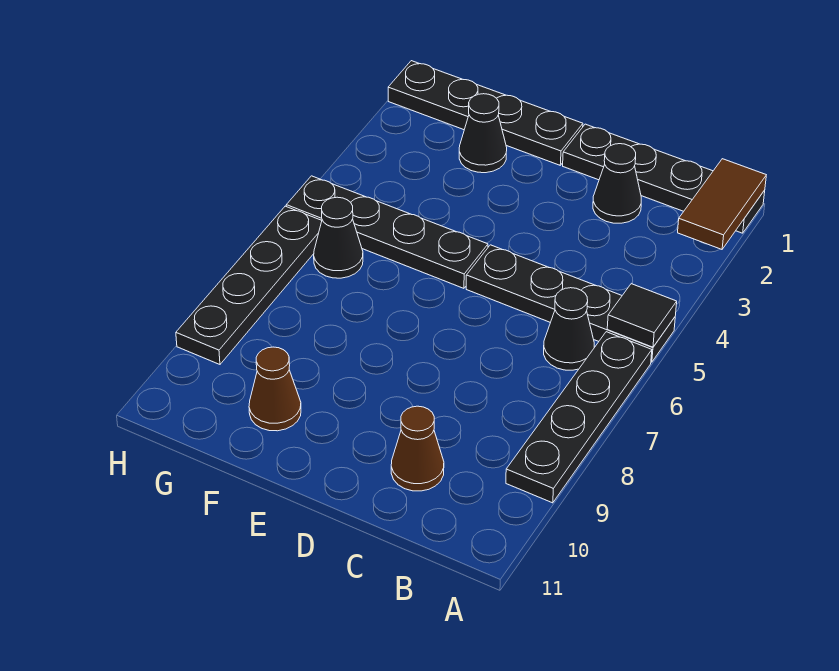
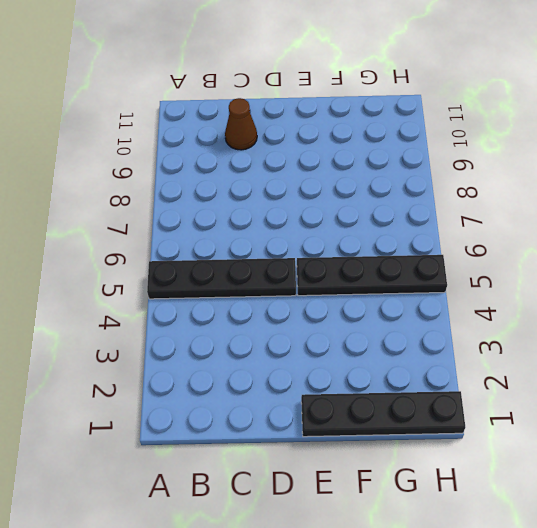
none -> black plate A1:D1 level 1
none -> black plate A6:A9 level 1
none -> black cone B6 level 1

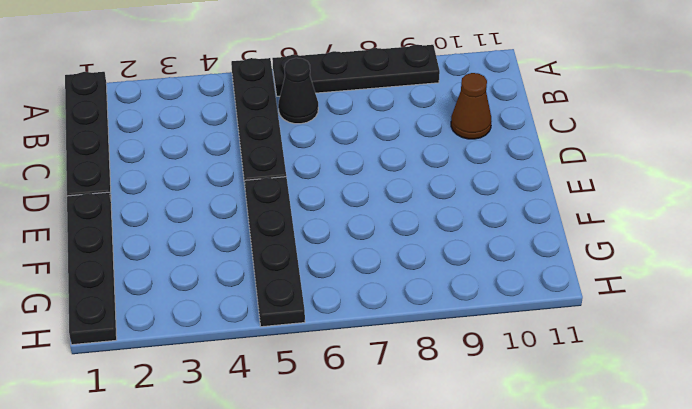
none -> black cone C2 level 1
none -> black cone F2 level 1
none -> brown cone F10 level 1

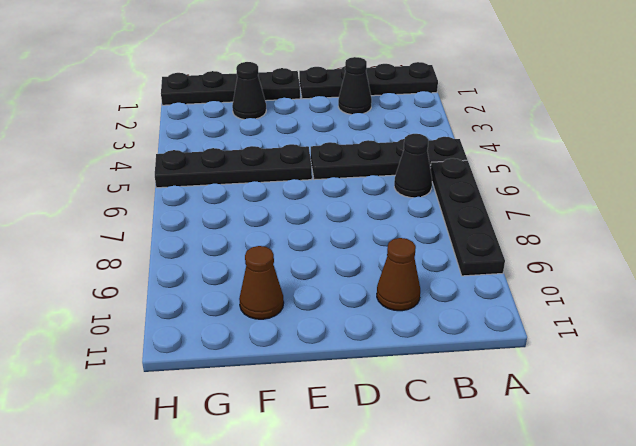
none -> black cone G6 level 1
none -> black plate H6:H9 level 1
none -> brown tile A1:A2 level 2

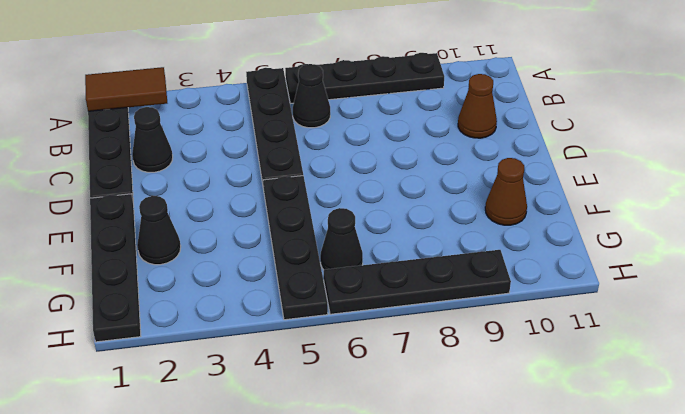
none -> black tile A5 level 2

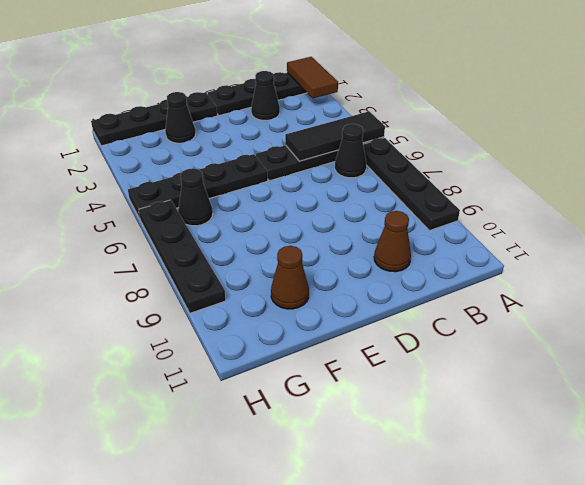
black tile A5:C5 level 2 -> black tile A5 level 2

